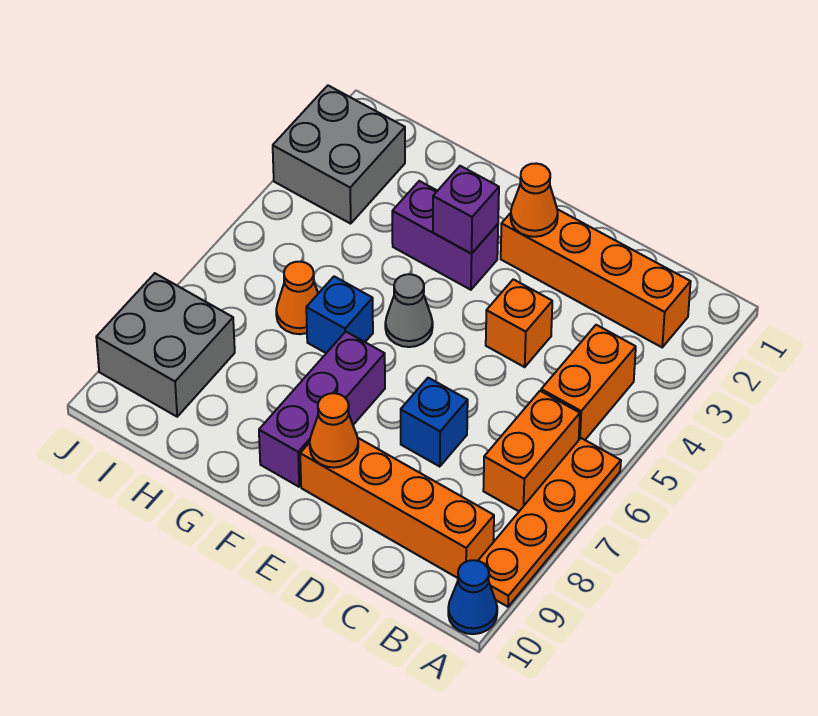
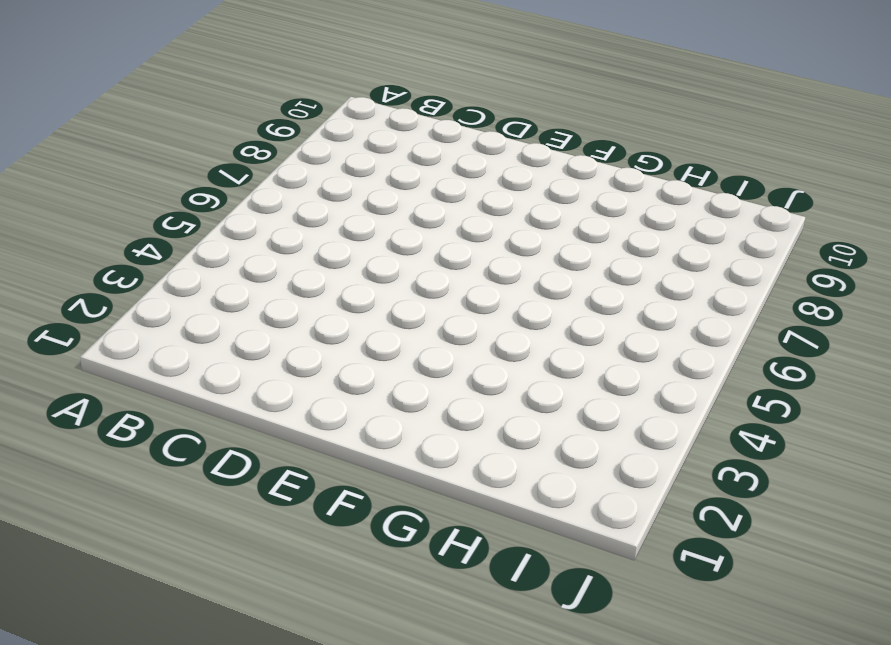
none -> orange plate A6:A9 level 1
none -> blue cone A10 level 1
none -> orange brick B2:E2 level 1

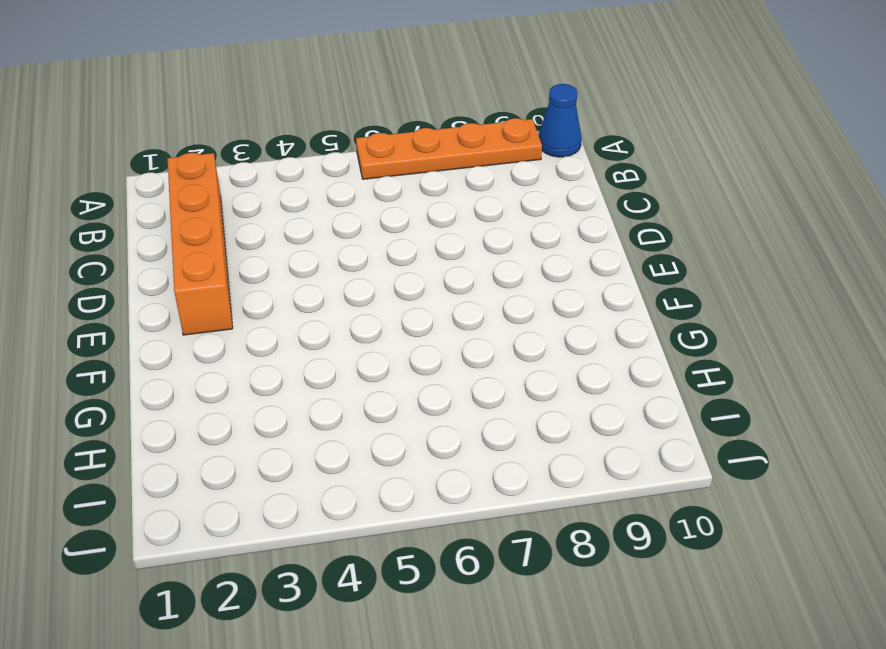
none -> orange brick B4:B5 level 1
none -> orange brick B6:B7 level 1
none -> orange brick B9:E9 level 1

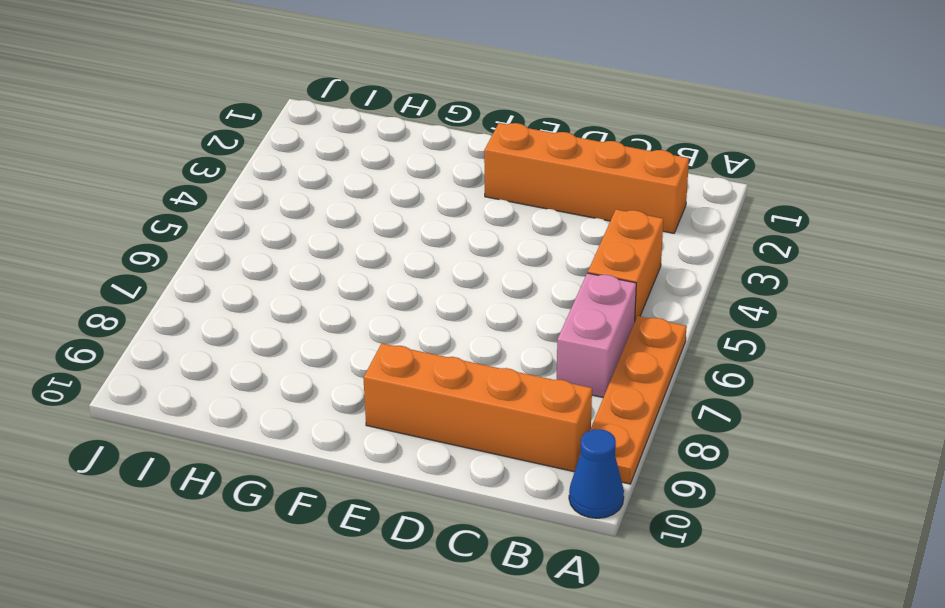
pink brick B6:B7 level 1 -> orange brick B6:B7 level 1
none -> orange brick D4 level 1
none -> blue brick D7 level 1
none -> purple brick F3:G3 level 1

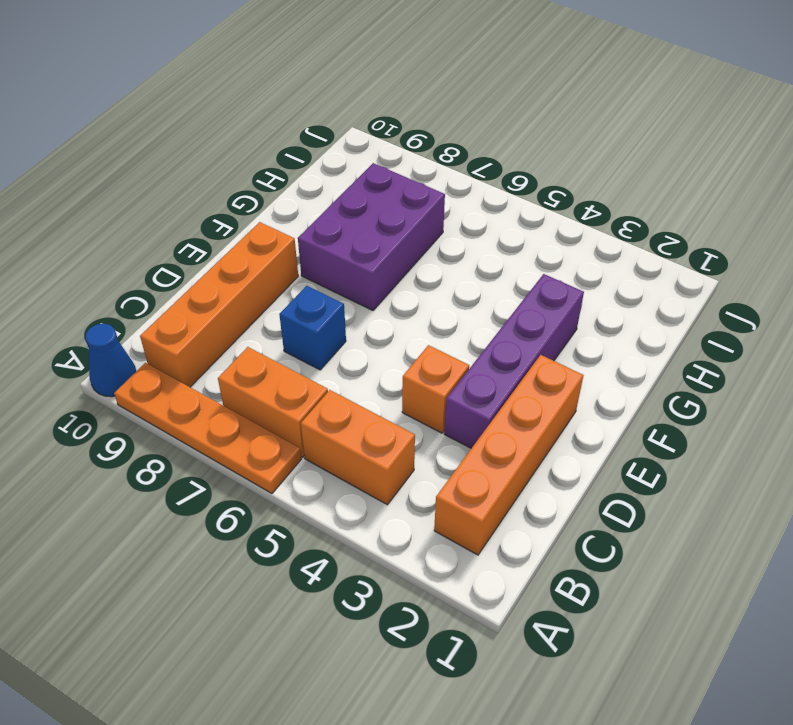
purple brick D3:G3 level 1 -> purple brick F3:G3 level 1
purple brick F7:H8 level 1 -> purple brick F7:F9 level 1
none -> grey cone F5 level 1
none -> blue brick G6 level 1
none -> orange cone H6 level 1

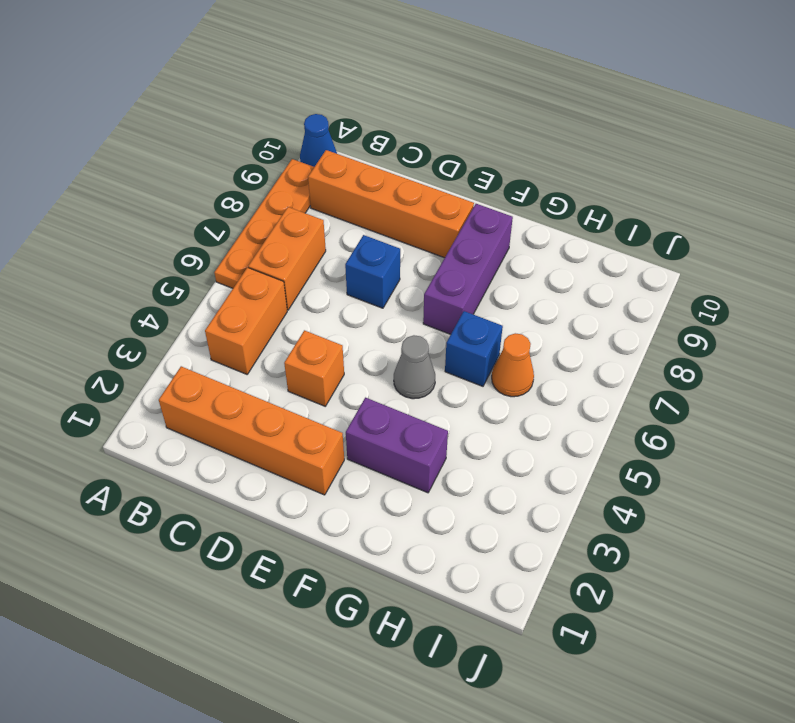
none -> grey brick I2:J3 level 1
none -> grey brick I8:J9 level 1
none -> orange cone E2 level 2

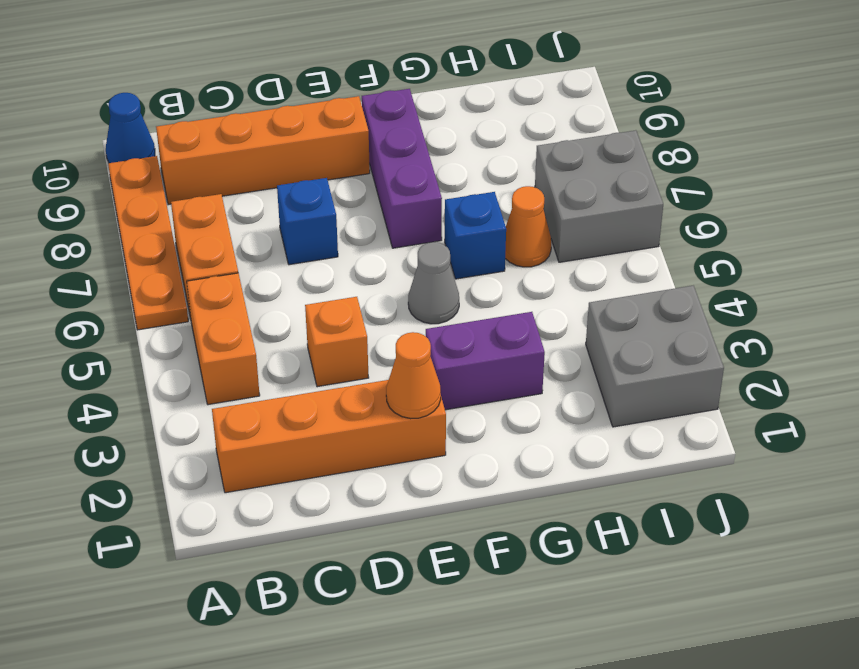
grey brick I6:J7 level 1 -> grey brick I8:J9 level 1
none -> orange cone E9 level 2
none -> purple brick F3 level 2

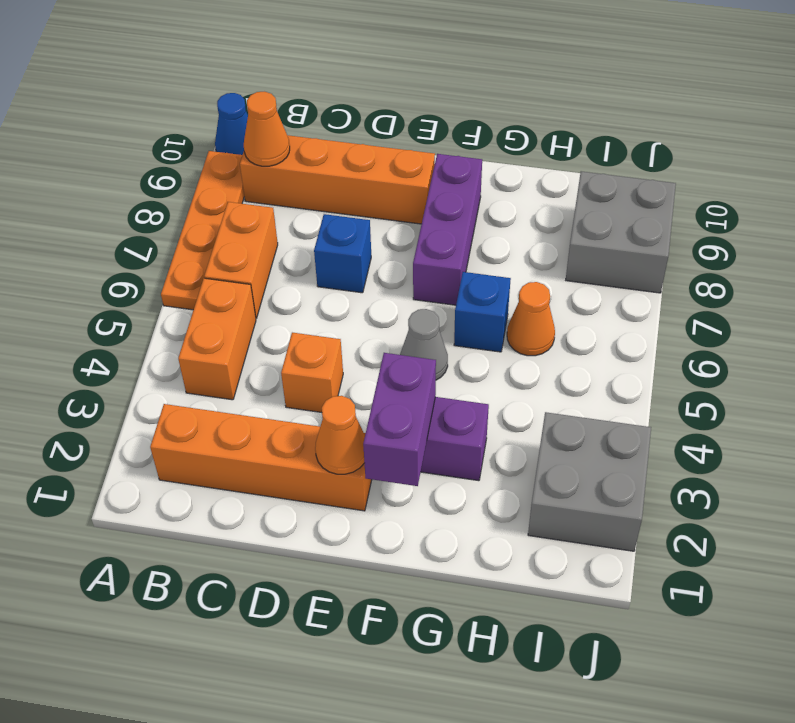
orange cone B9 level 2 -> orange cone E9 level 2
purple brick F2:F3 level 2 -> purple brick F3 level 2

